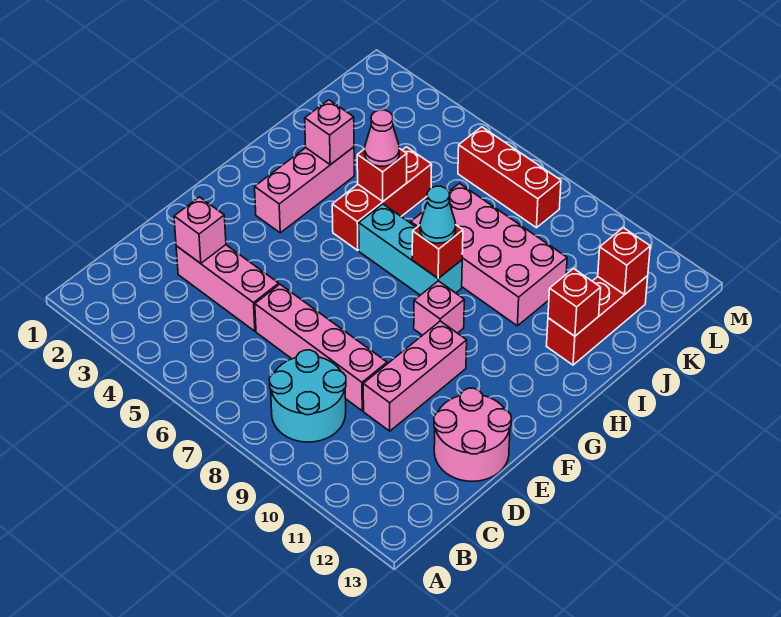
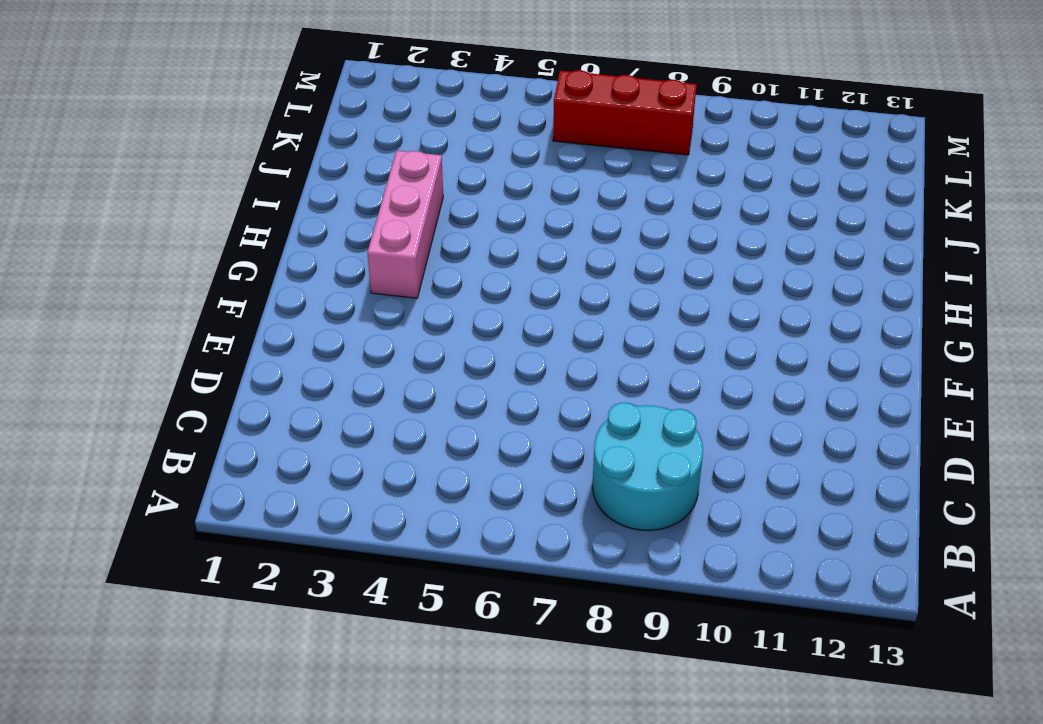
none -> pink brick D3:D5 level 1
none -> pink brick D6:D9 level 1
none -> pink brick D10:F10 level 1

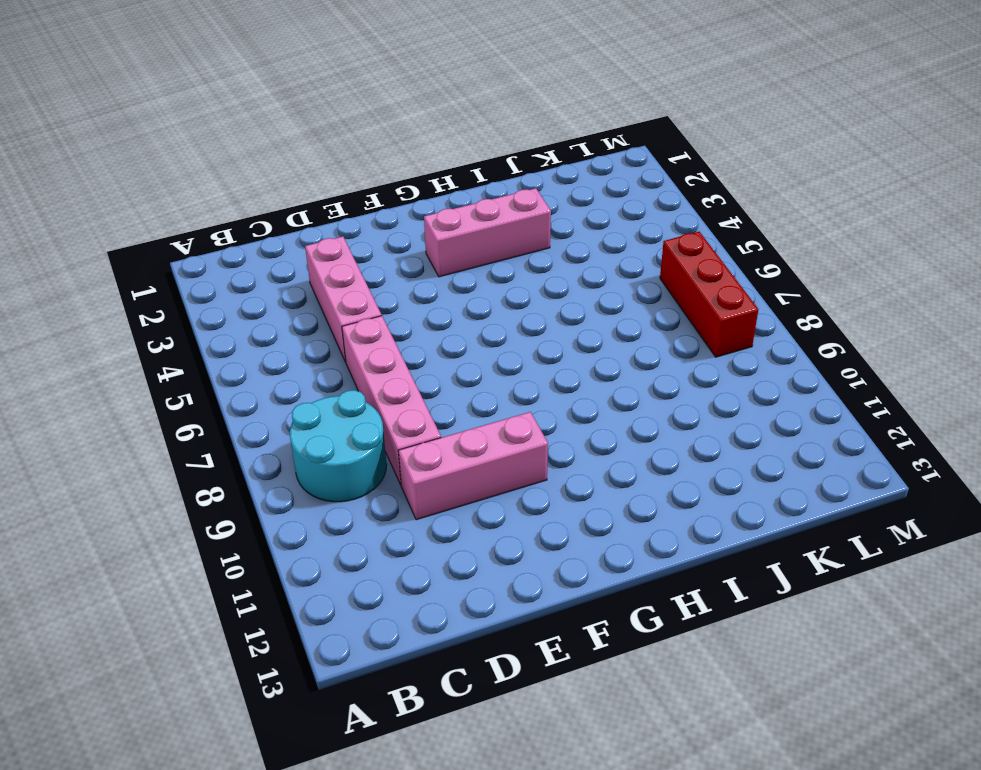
none -> pink round brick D12:E13 level 1
none -> pink brick G9 level 1
none -> red brick H5:J5 level 1

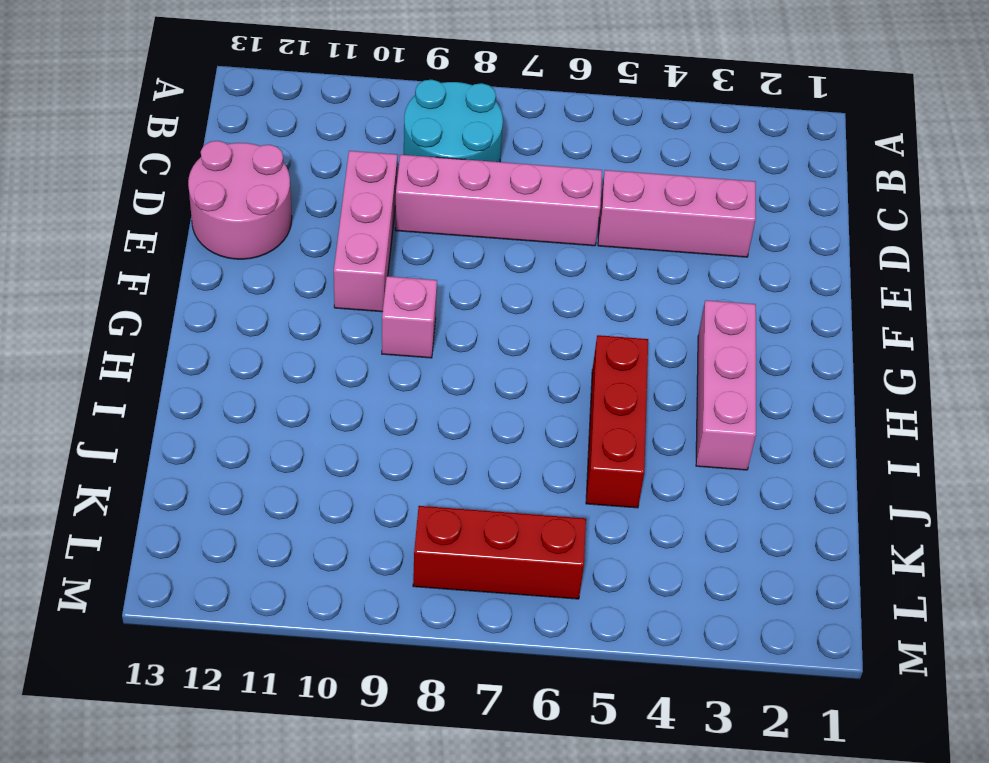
none -> cyan brick H6:H8 level 1
none -> pink brick I7:J10 level 1
none -> red brick I12:K12 level 1

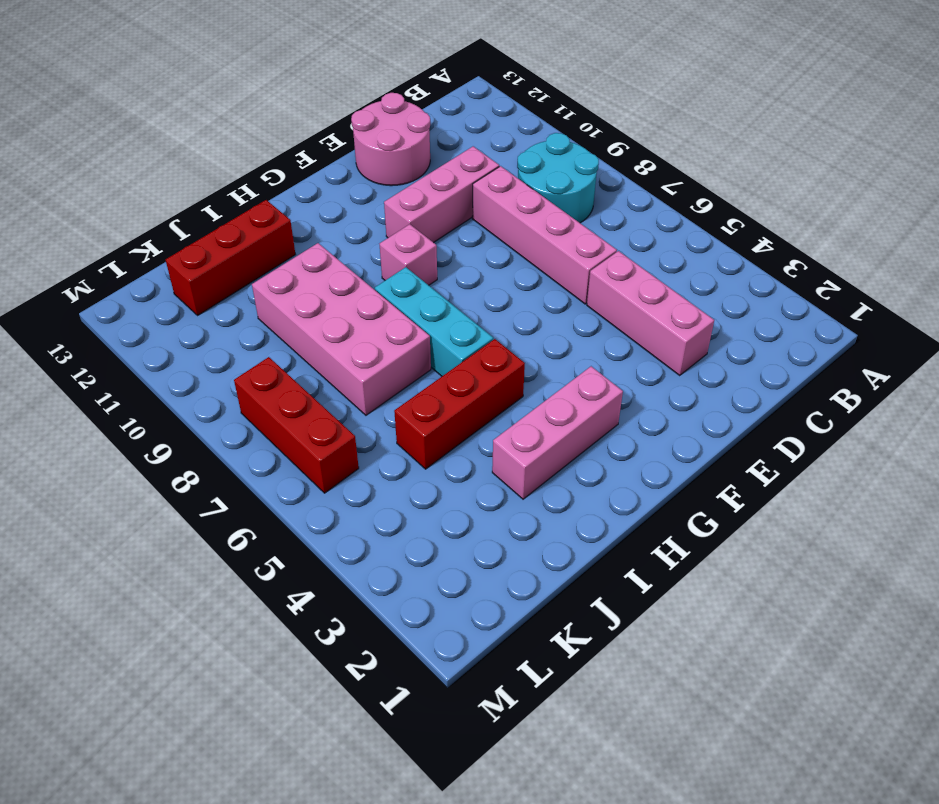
none -> pink brick D3 level 2
none -> red brick H8 level 2
none -> pink brick I3 level 2

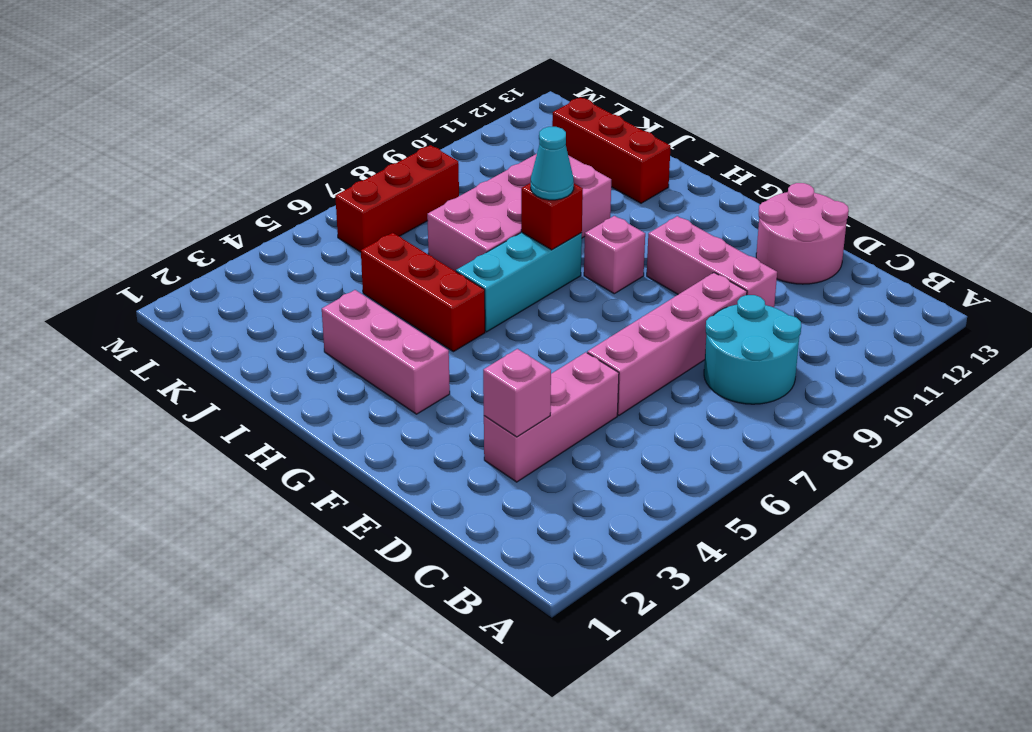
none -> pink brick I3 level 2
none -> red brick I5 level 2
none -> red brick I12 level 2

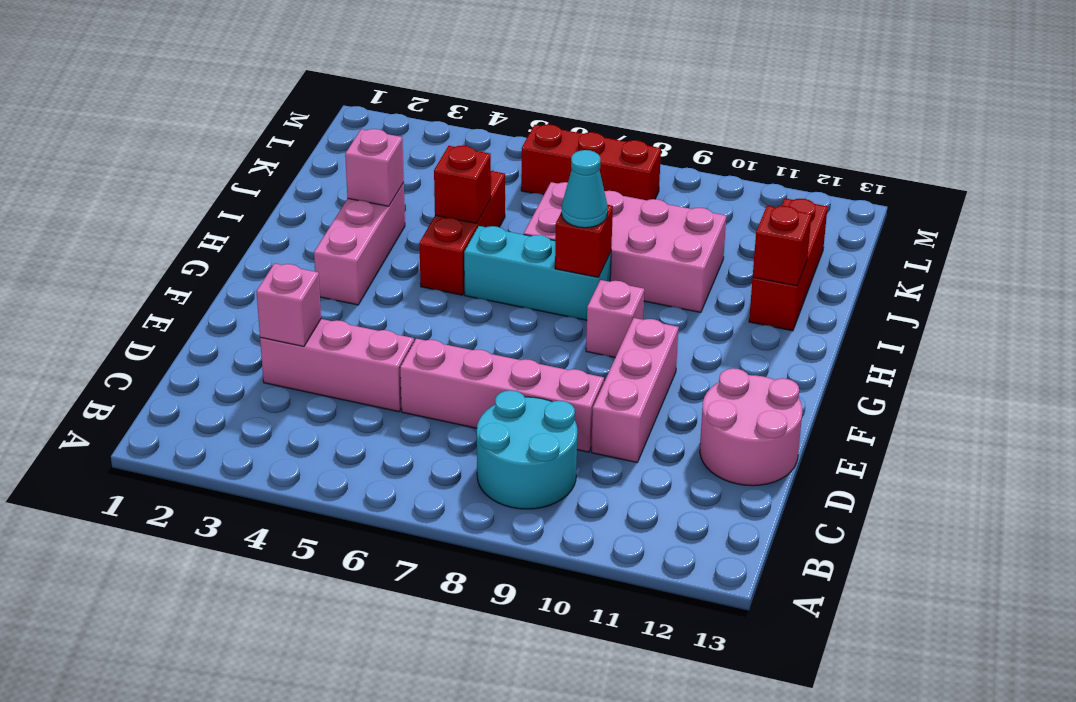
none -> red brick K12 level 2
none -> pink cone I5 level 3

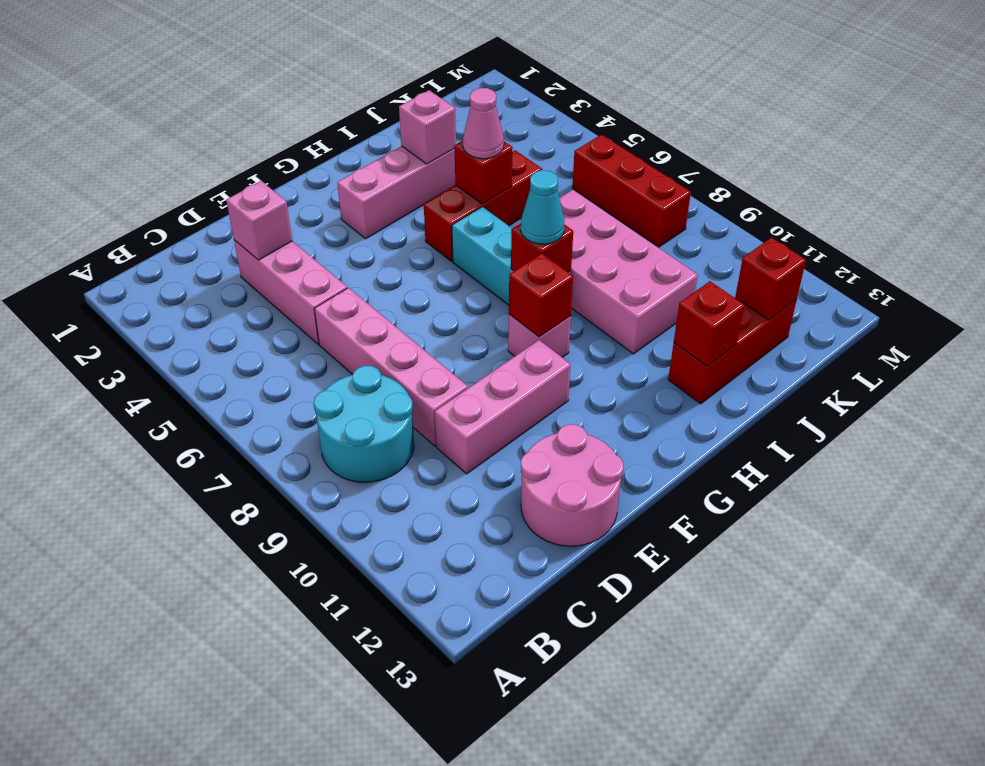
red brick G9 level 2 -> none

